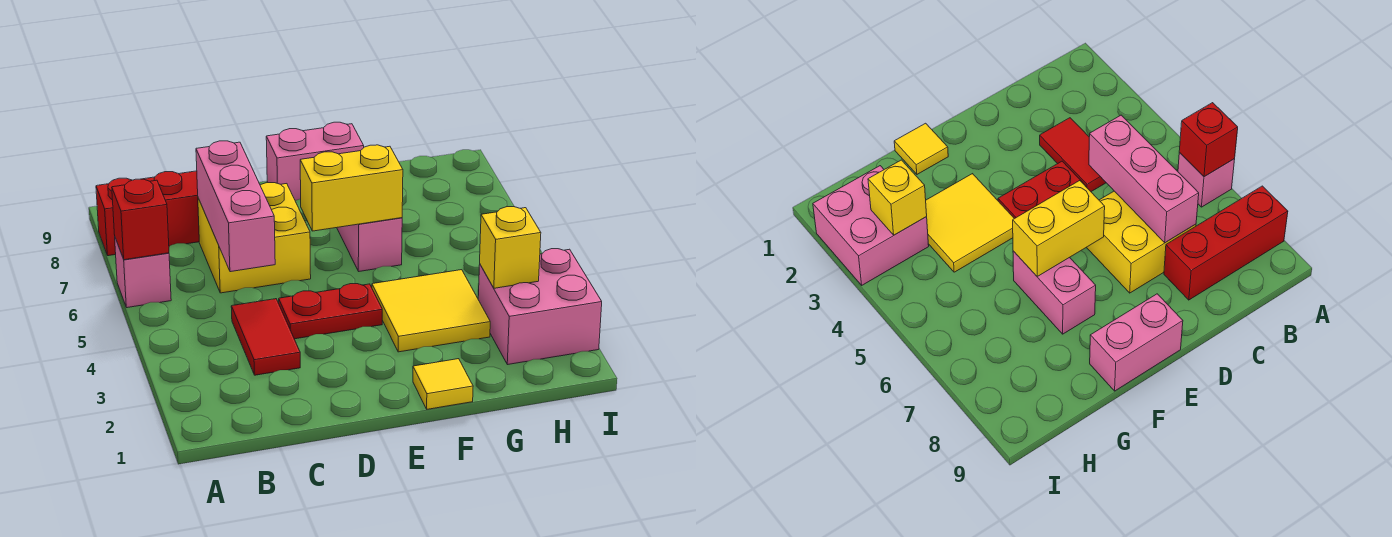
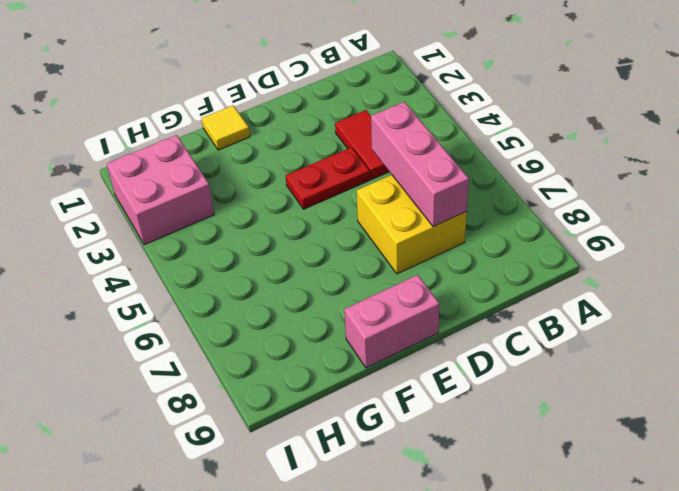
none -> pink brick A6 level 1
none -> red brick A8:C8 level 1
none -> yellow tile F3:G4 level 1

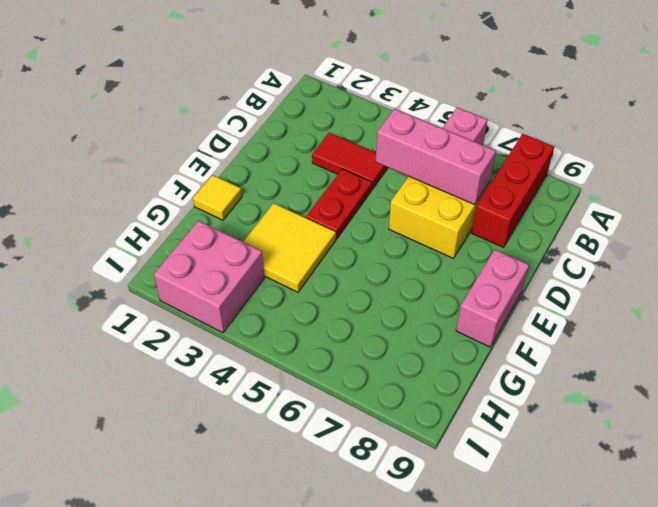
none -> pink brick F6:F7 level 1
none -> red brick A6 level 2
none -> yellow brick E6:F6 level 2

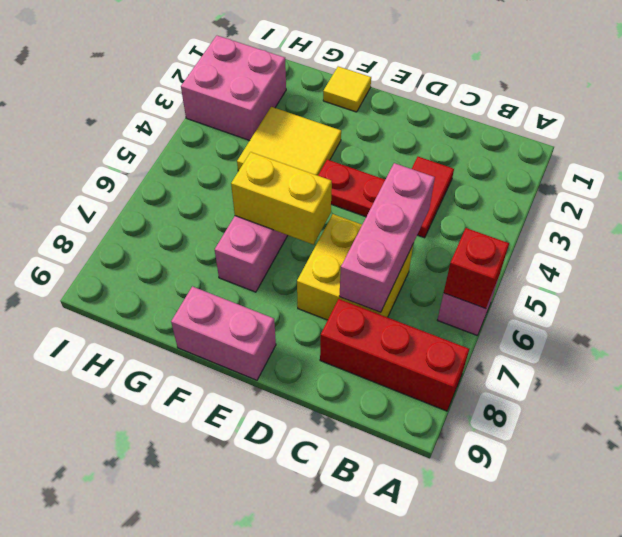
none -> yellow brick H3 level 2

